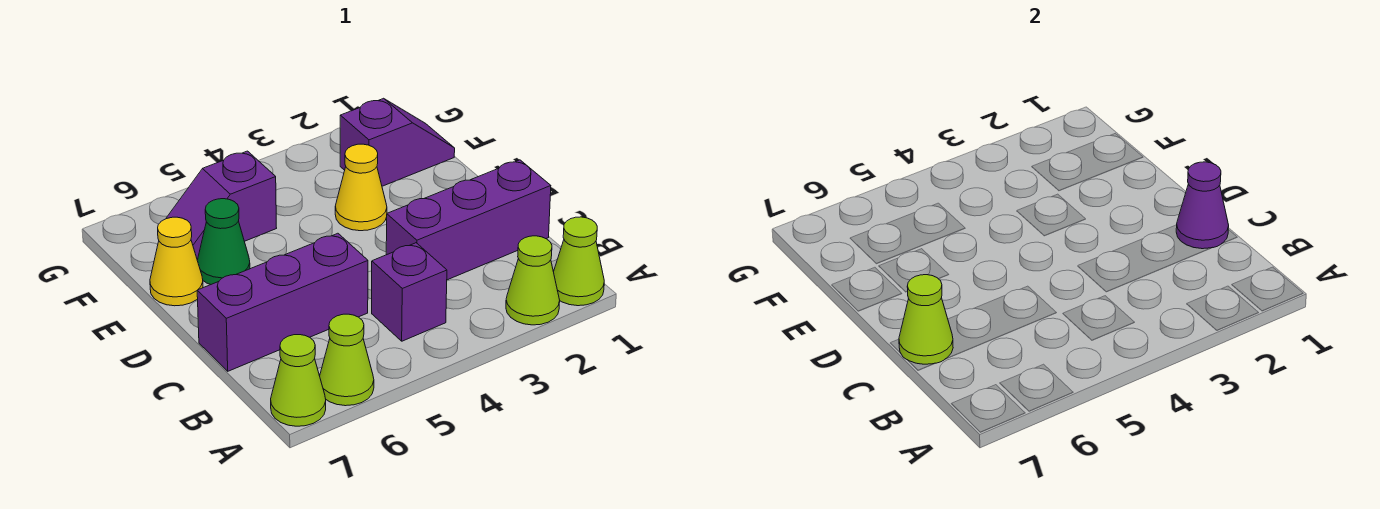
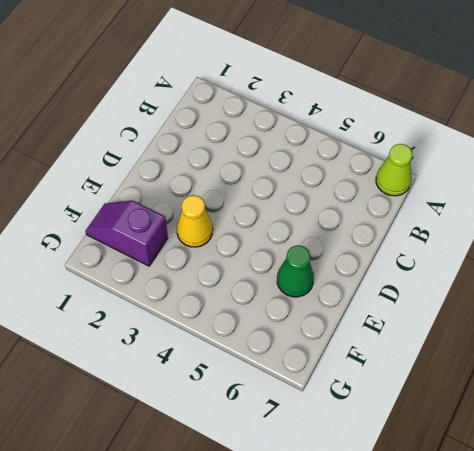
none -> lime cone A1 level 1
none -> lime cone A2 level 1
none -> lime cone A6 level 1

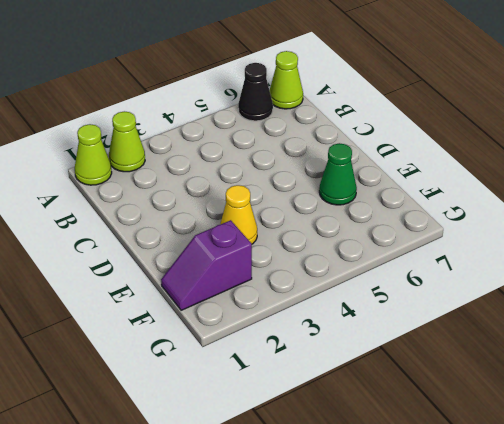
black cone A6 level 1 -> lime cone A6 level 1
none -> purple brick B4 level 1
none -> purple brick C1:C3 level 1
none -> purple brick C5:C7 level 1

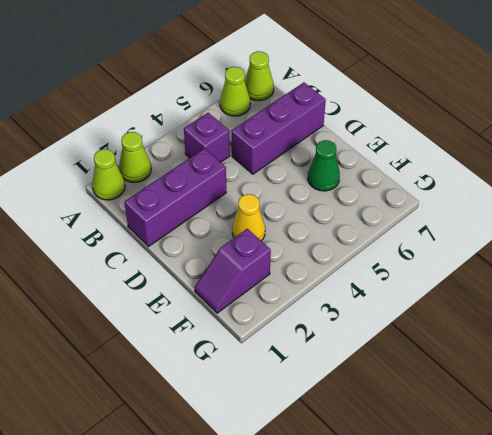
none -> yellow cone E7 level 1
none -> purple slope F5:F6 level 1 top 5
none -> purple cone C1 level 2

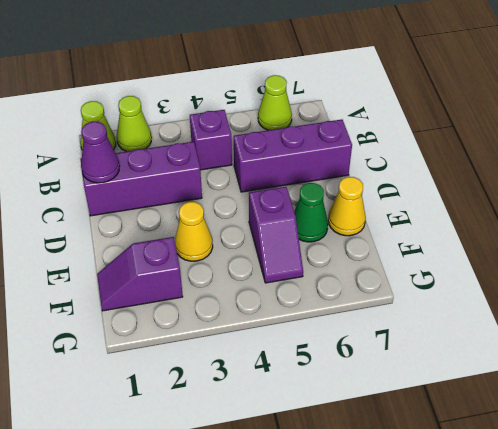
purple slope E5:F5 level 1 top E -> purple slope F5:F6 level 1 top 5
none -> lime cone A7 level 1
none -> lime cone C7 level 2

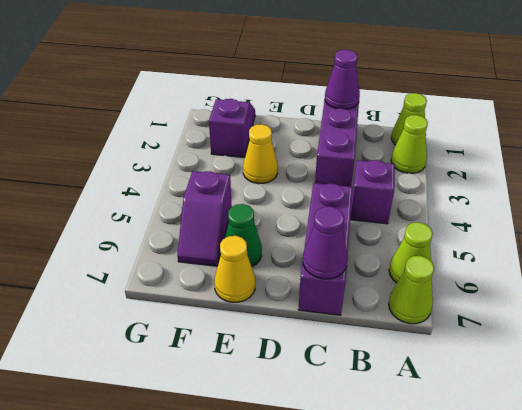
purple cone C7 level 2 -> lime cone C7 level 2

